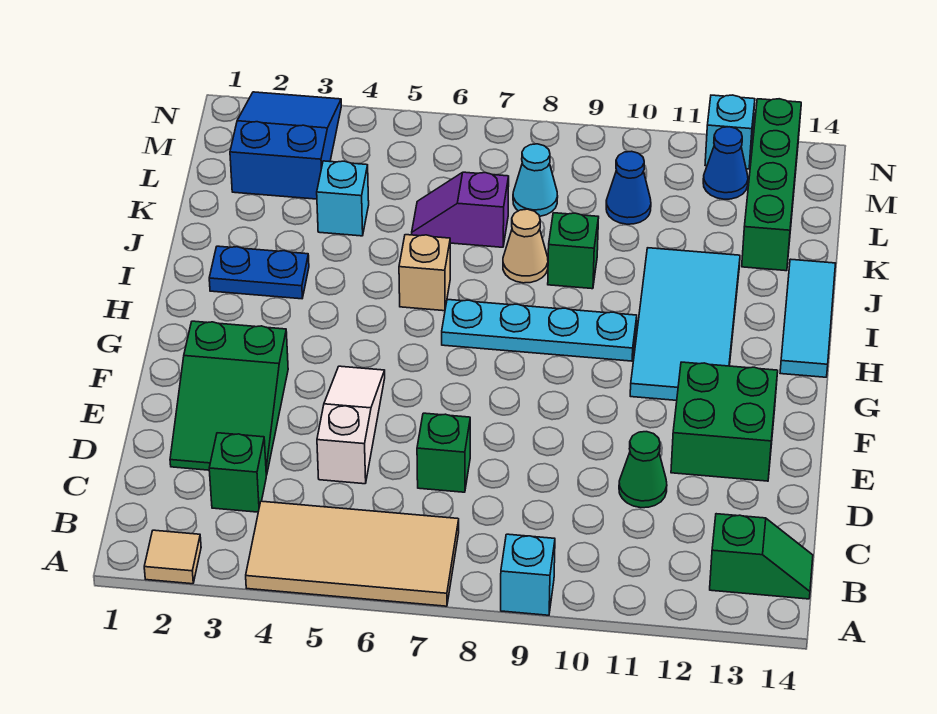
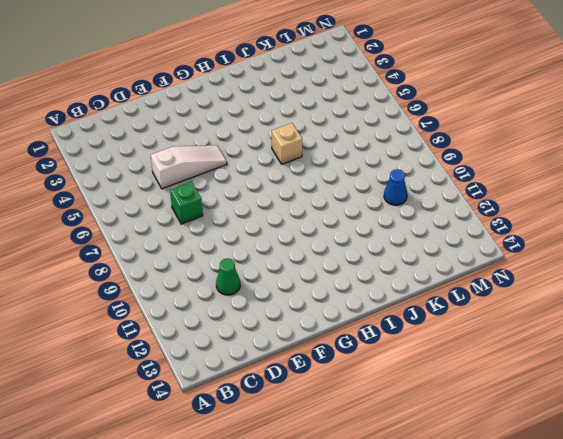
none -> tan tile A2 level 1
none -> tan tile A4:B7 level 1
none -> cyan brick A9 level 1

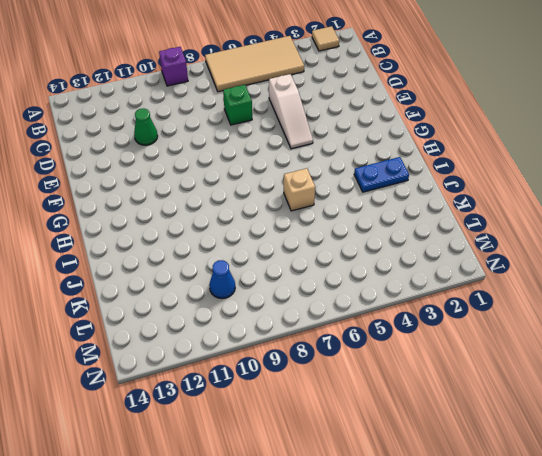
purple brick A9 level 1 -> cyan brick A9 level 1
none -> green slope B13:B14 level 1 top 13
none -> green brick C3 level 1
none -> green slope D2:F3 level 1 top F

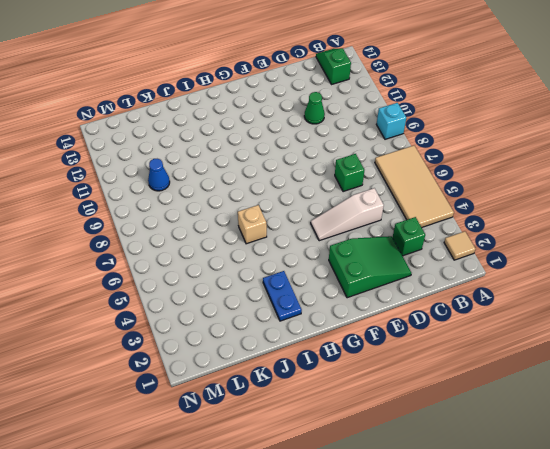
none -> green brick E12:F13 level 1
none -> cyan tile G11:J12 level 1
none -> cyan plate H7:H10 level 1

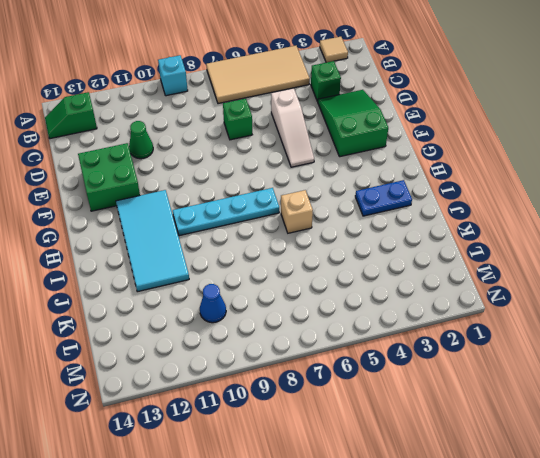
none -> cyan tile H14:J14 level 1
none -> tan cone J8 level 1
none -> green brick J9 level 1

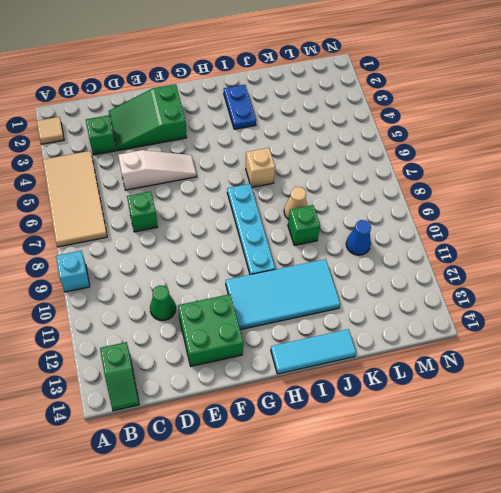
none -> cyan brick K4 level 1
none -> purple slope K6:K7 level 1 top 7
none -> green brick K13:N13 level 1

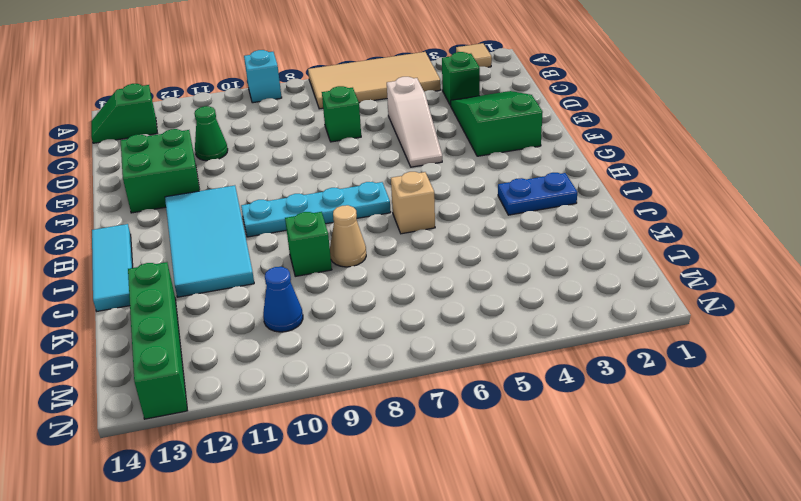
none -> cyan brick K4 level 1
none -> purple slope K6:K7 level 1 top 7
none -> blue slope L2:N3 level 1 top L

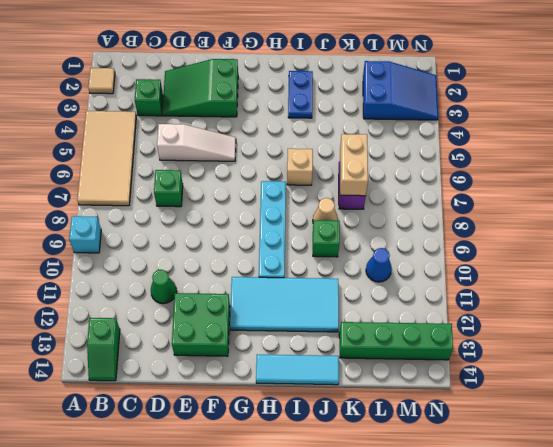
tan brick K6:K7 level 2 -> none
none -> cyan brick K4 level 1
none -> cyan cone L8 level 1
none -> blue cone M12 level 1

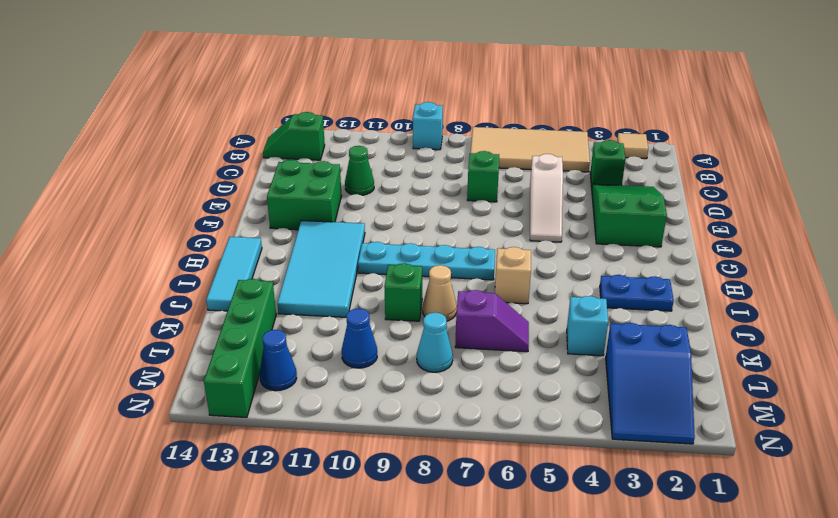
none -> cyan brick N12 level 1

